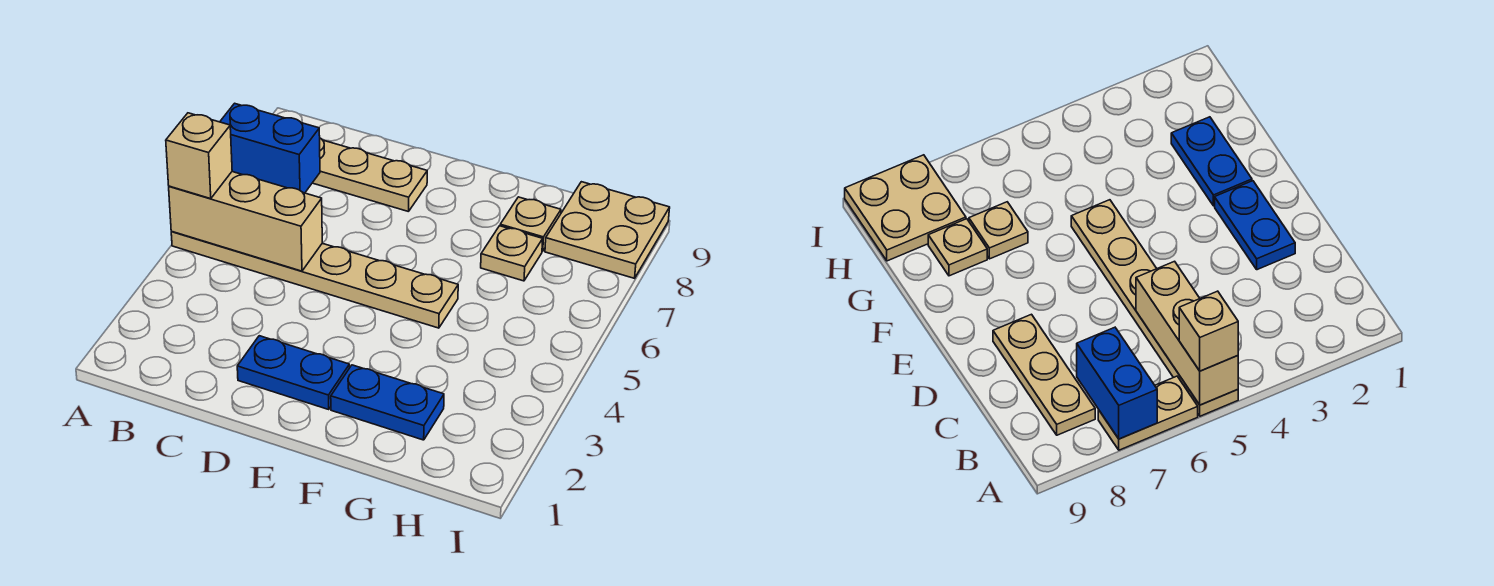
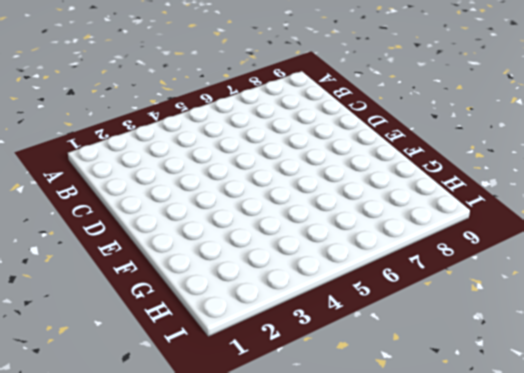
none -> tan plate A5:F5 level 1
none -> tan plate A6:A7 level 1

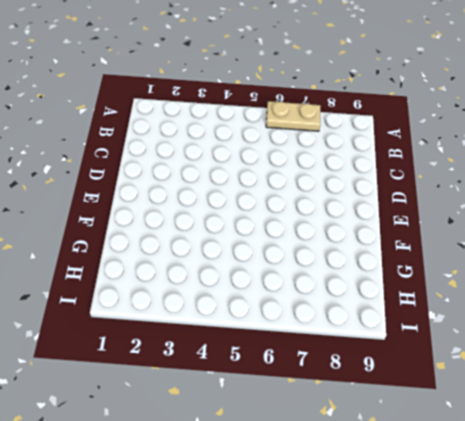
none -> tan plate A5:F5 level 1
none -> tan plate B8:D8 level 1

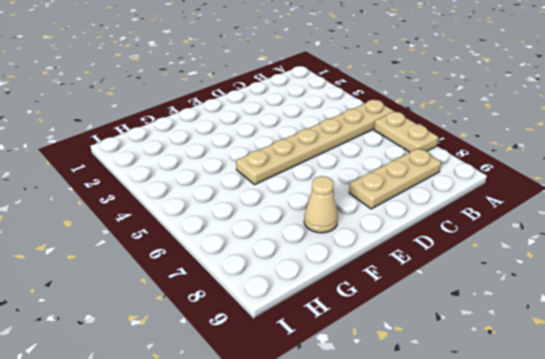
tan cone F8 level 1 -> none
none -> blue plate D2:E2 level 1
none -> blue plate F2:G2 level 1

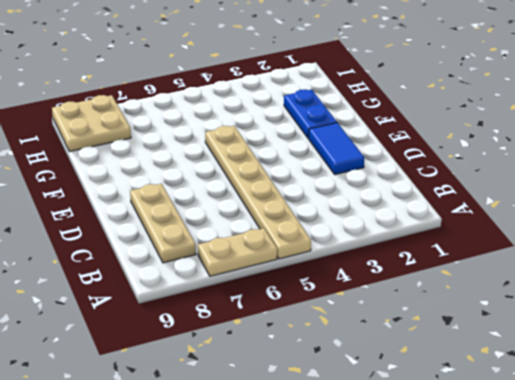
blue tile D2:E2 level 1 -> blue plate D2:E2 level 1
none -> tan plate G7 level 1
none -> tan plate G8 level 1

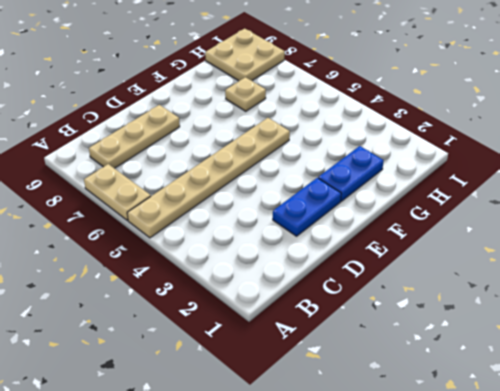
none -> tan plate G8 level 1
none -> tan brick A5:C5 level 2

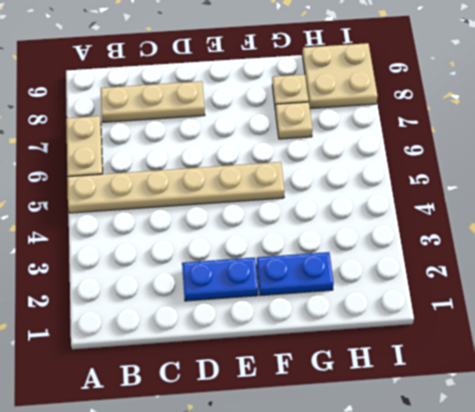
none -> tan brick A5:C5 level 2
none -> blue brick A7:B7 level 2

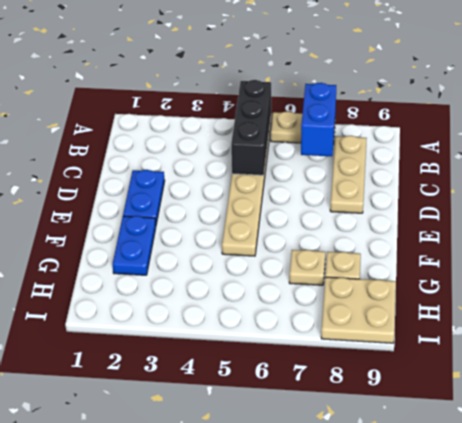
black brick A5:C5 level 2 -> tan brick A5:C5 level 2
none -> tan brick A5 level 3

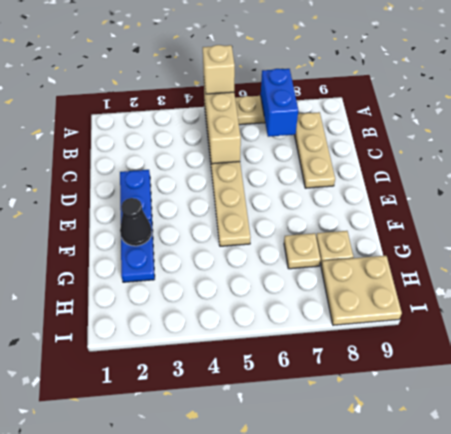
black cone F2 level 2 -> none

